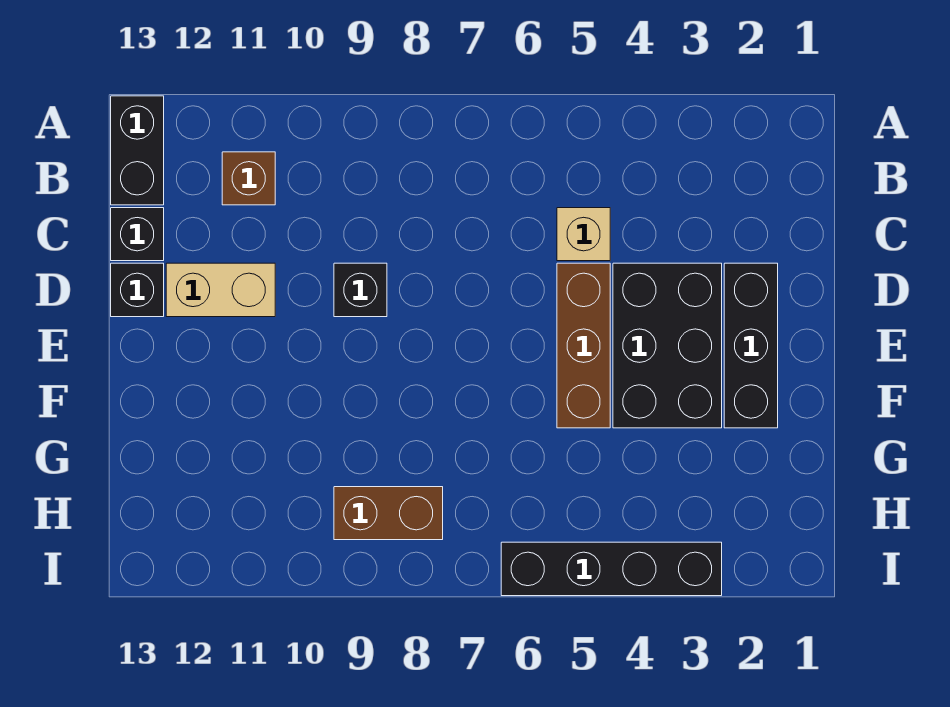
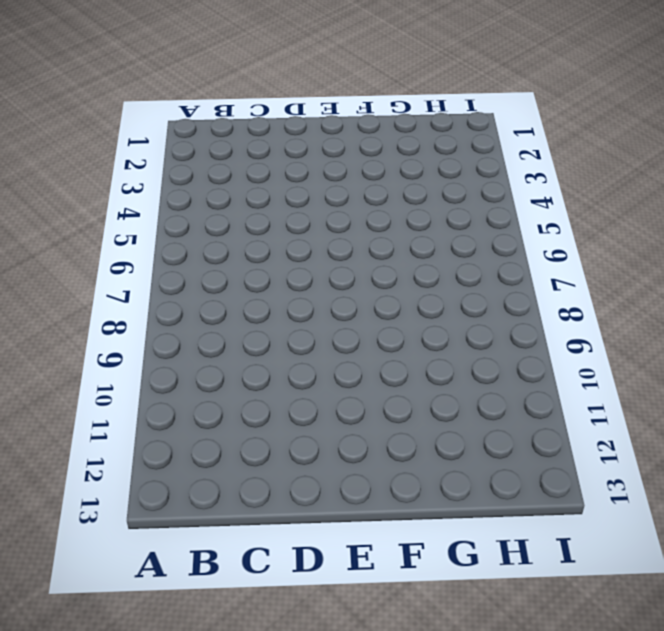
none -> black brick A13:B13 level 1
none -> brown brick B11 level 1
none -> tan brick C5 level 1

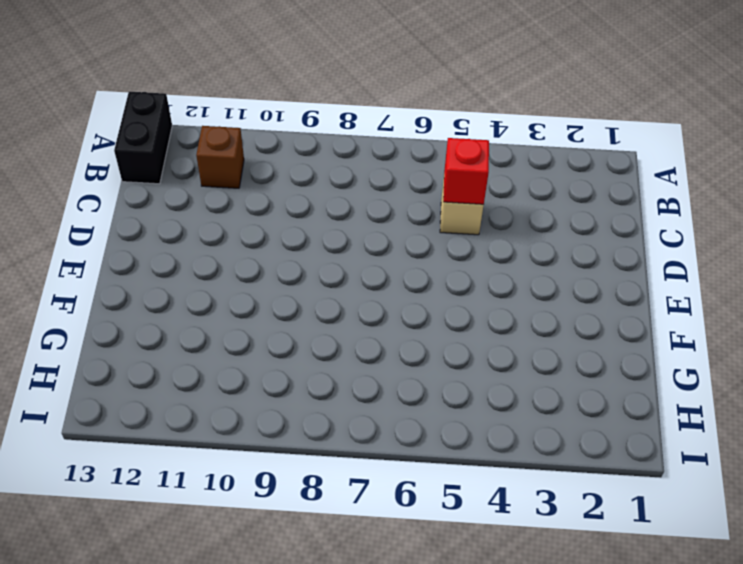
red brick C5 level 2 -> none
none -> black brick C13 level 1
none -> black brick D2:F2 level 1
none -> black brick D3:F4 level 1

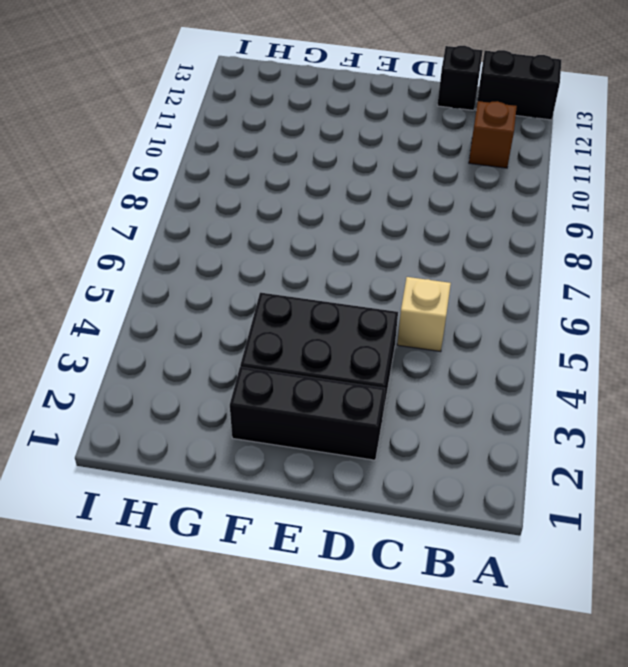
none -> brown brick D5:F5 level 1
none -> black brick D9 level 1
none -> tan brick D11:D12 level 1

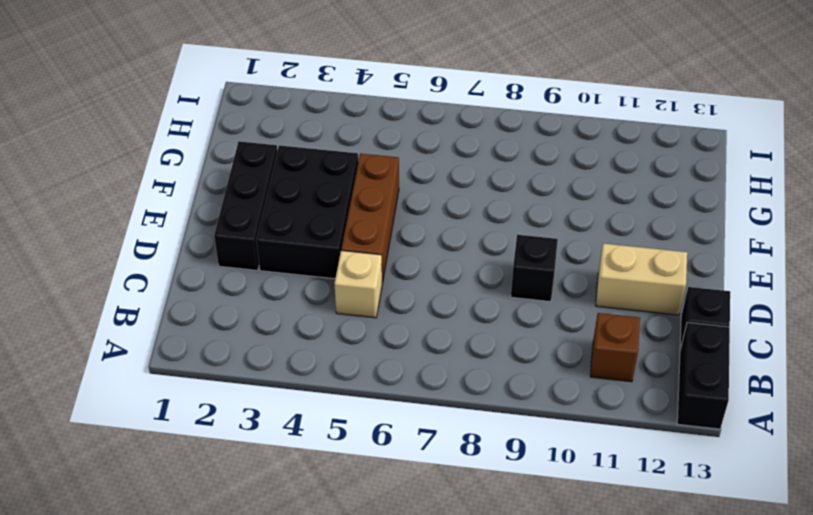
none -> black brick D13 level 1
none -> brown brick H8:H9 level 1
none -> black brick I3:I6 level 1

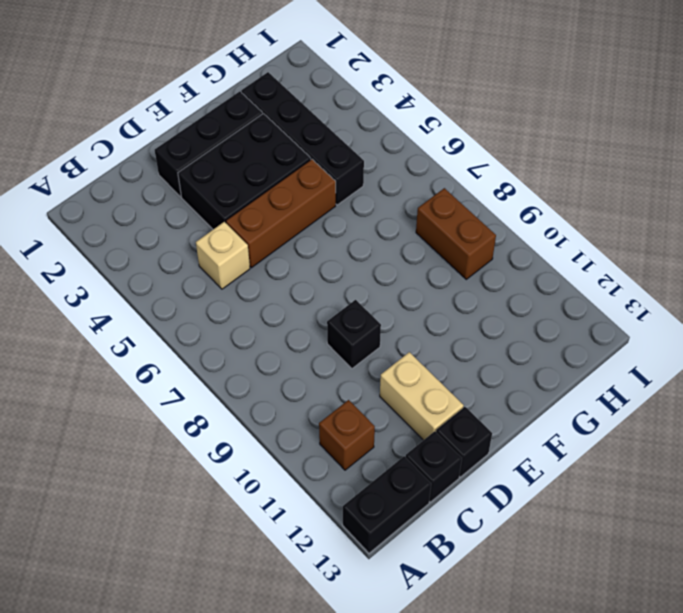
black brick G2:G5 level 1 -> black brick I3:I6 level 1

